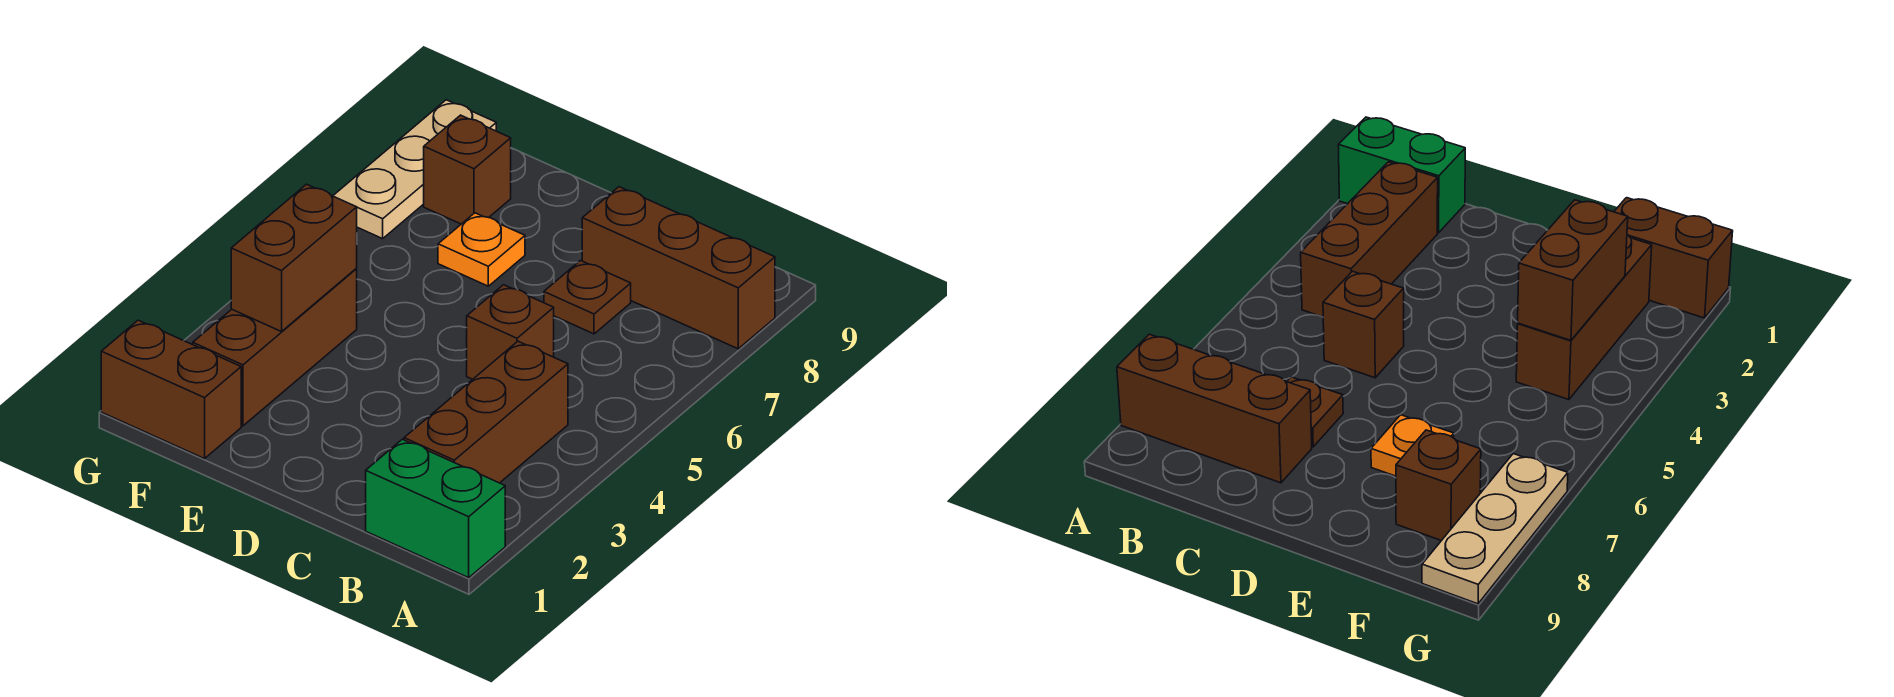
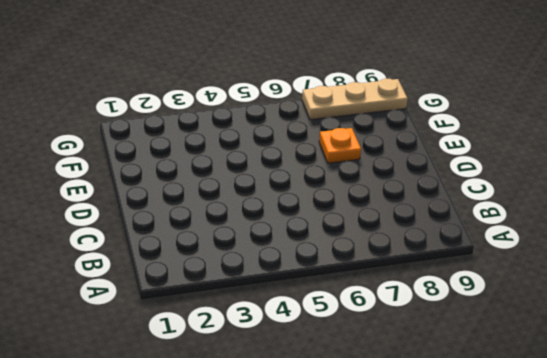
none -> green brick A1:B1 level 1
none -> brown brick A8:C8 level 1

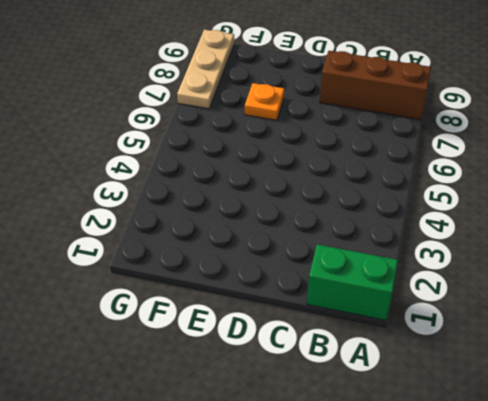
none -> brown brick B2:B4 level 1
none -> brown brick C5 level 1

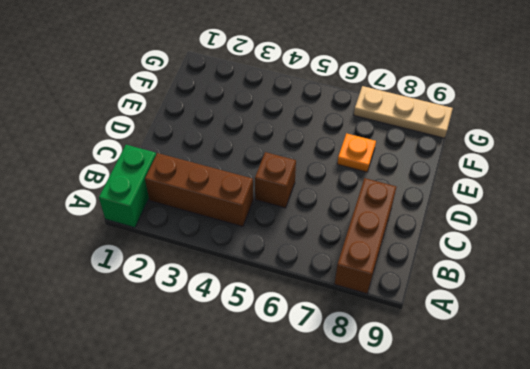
none -> brown plate C7 level 1
none -> brown brick F1:G1 level 1

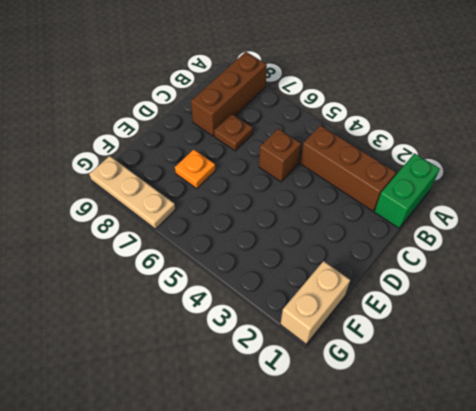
tan brick F1:G1 level 1 -> brown brick F1:G1 level 1
none -> brown brick F2:F4 level 1
none -> brown brick F8 level 1

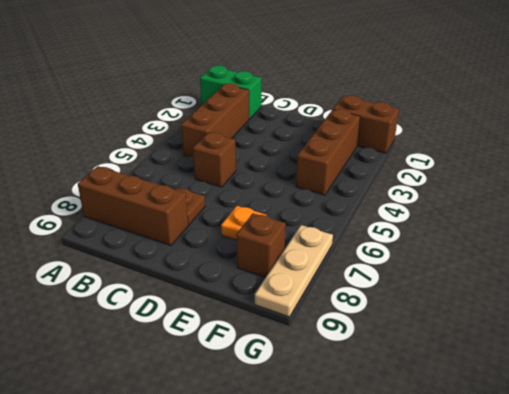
none -> brown brick F3:F4 level 2

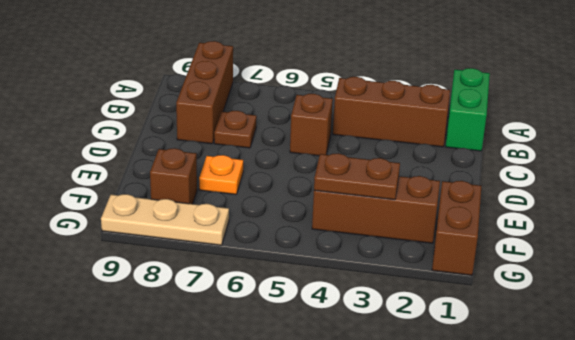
brown plate F3:F4 level 2 -> brown brick F3:F4 level 2

